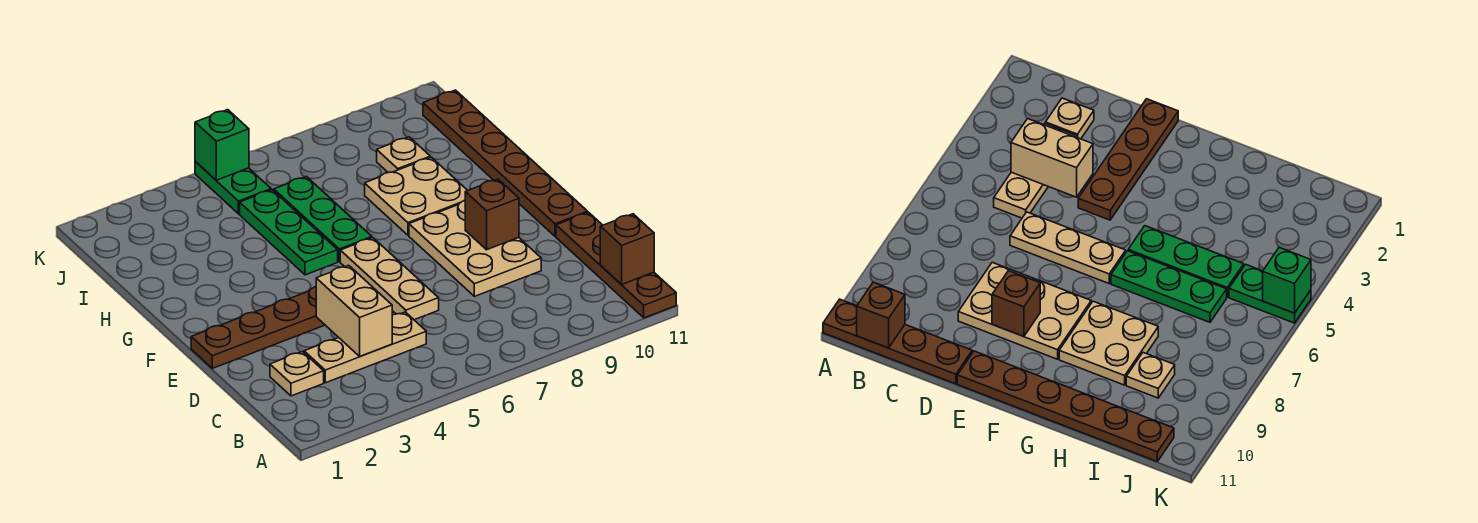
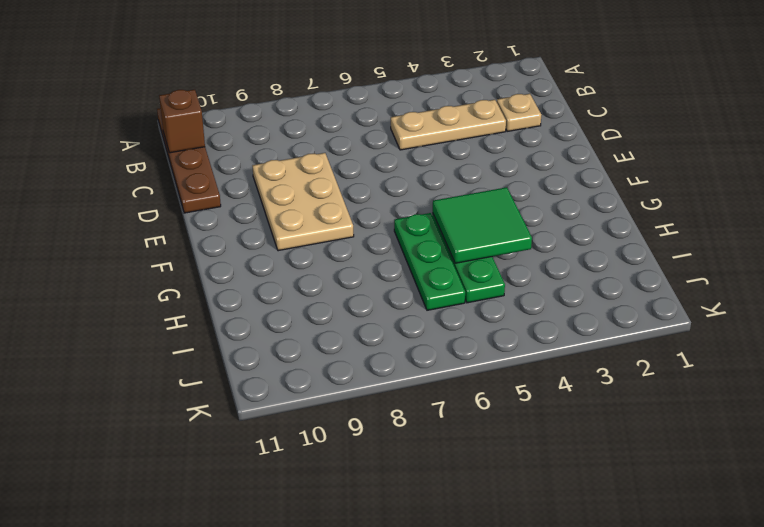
green tile G4:H5 level 2 -> none
none -> tan plate D6:F6 level 1
none -> brown plate E1:E4 level 1
none -> brown plate E11:J11 level 1

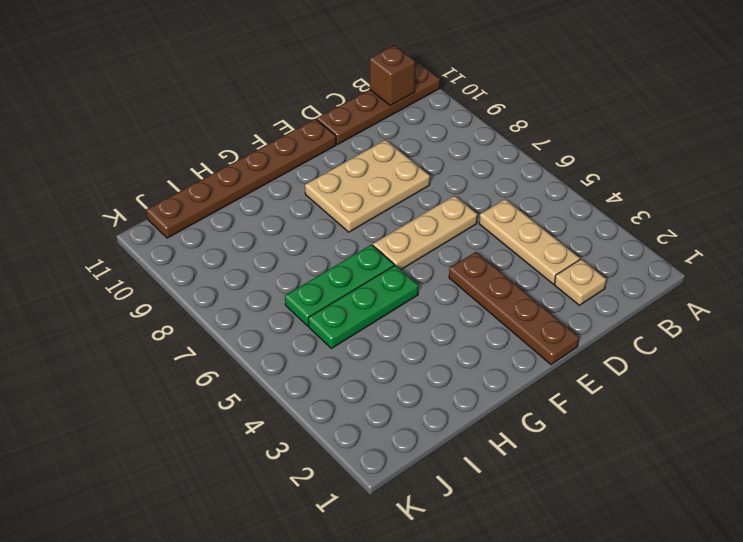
none -> tan plate G8:H9 level 1
none -> tan plate I9 level 1
none -> green plate J5:K5 level 1

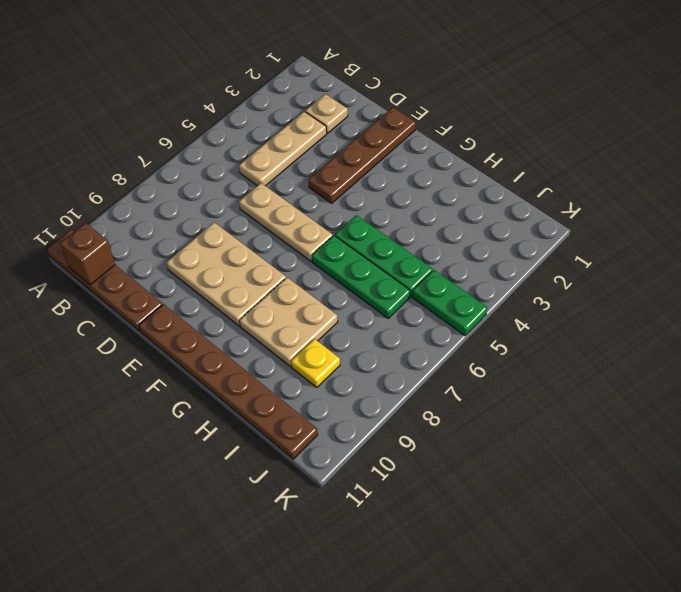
yellow plate I9 level 1 -> tan plate I9 level 1
none -> tan brick C4:D4 level 2
none -> brown brick E9 level 2
none -> green brick K5 level 2

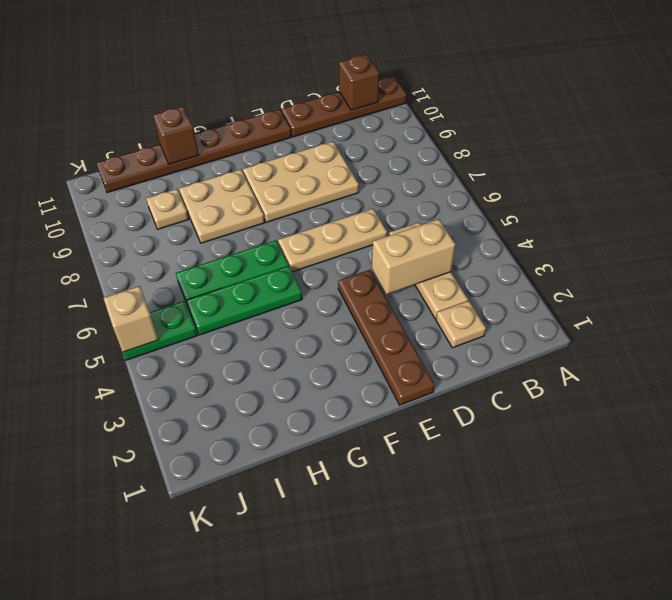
brown brick H11 level 2 -> brown brick E9 level 2
tan brick K5 level 2 -> green brick K5 level 2

